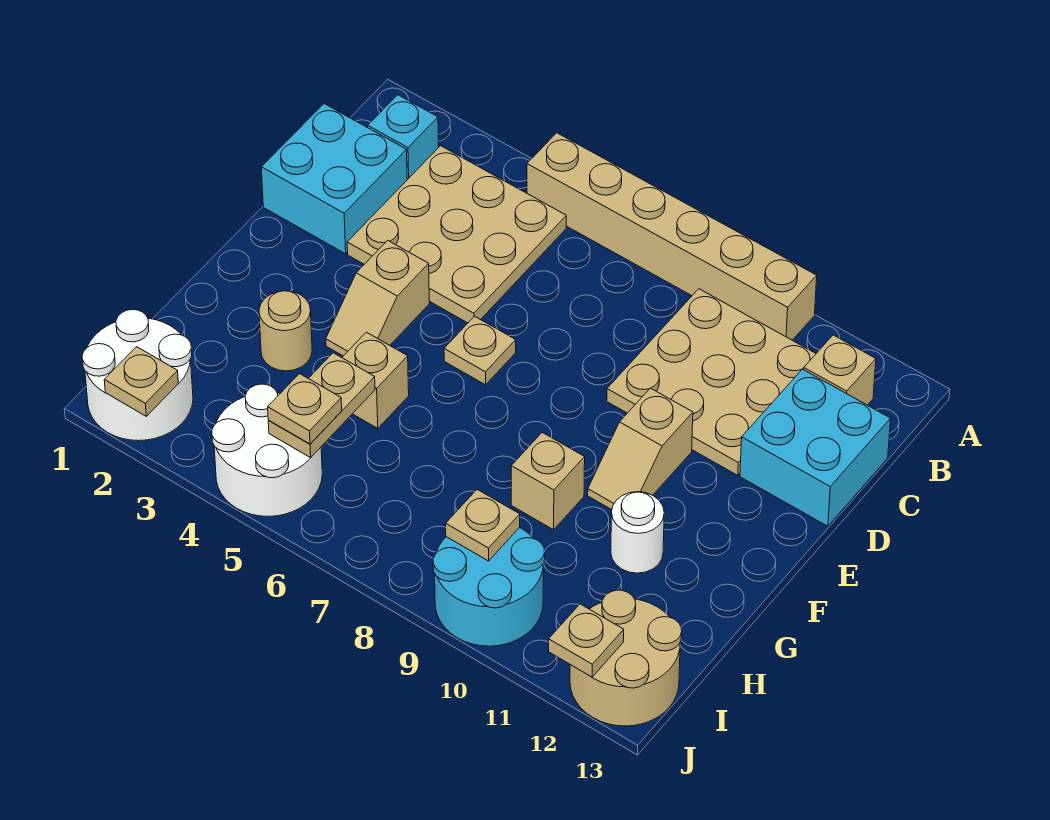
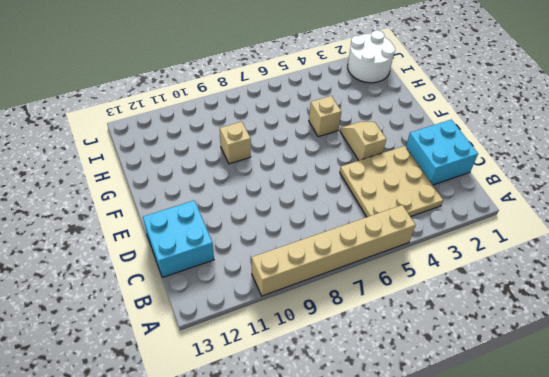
none -> cyan brick B2 level 1
none -> tan plate B9:D11 level 1
none -> tan brick B12 level 1

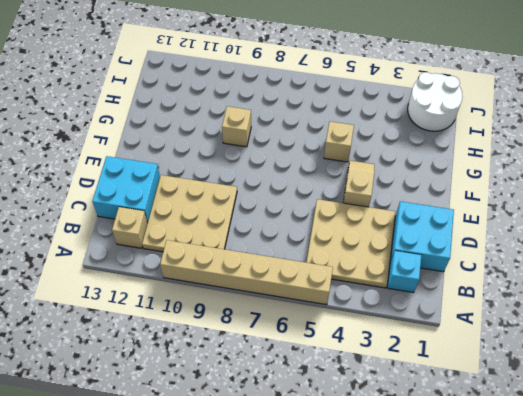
none -> tan plate E6 level 1
none -> tan slope E10:F10 level 1 top E
none -> tan round brick G3 level 1

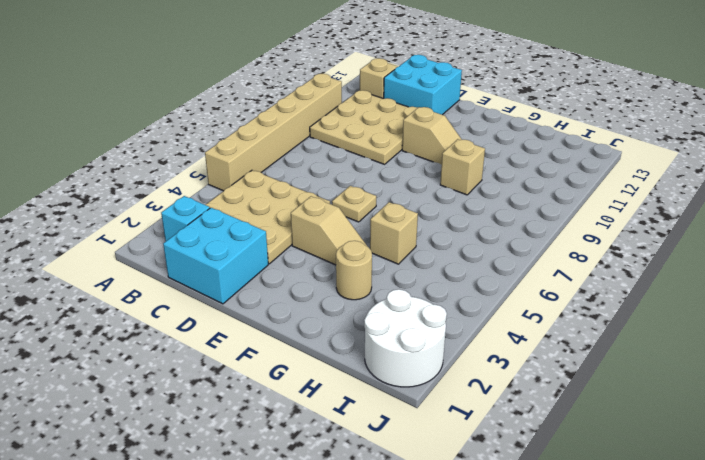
none -> white round brick G11 level 1
none -> white round brick I4:J5 level 1
none -> cyan round brick I9:J10 level 1

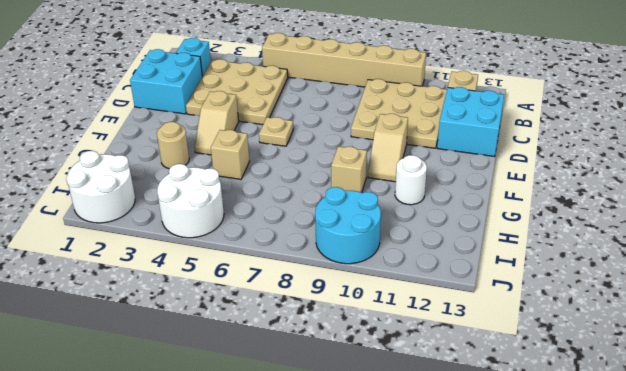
none -> tan round brick I12:J13 level 1
none -> tan plate H5:I5 level 2
none -> tan plate I9 level 2

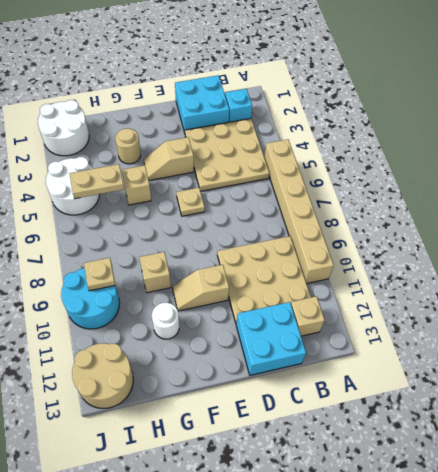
none -> tan plate J2 level 2
none -> tan plate J12 level 2
none -> tan plate I5 level 3

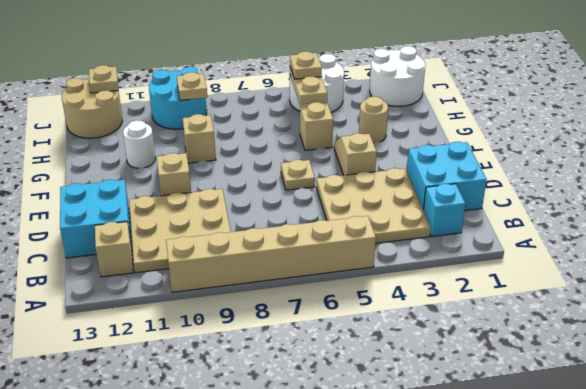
none -> tan plate J2 level 2

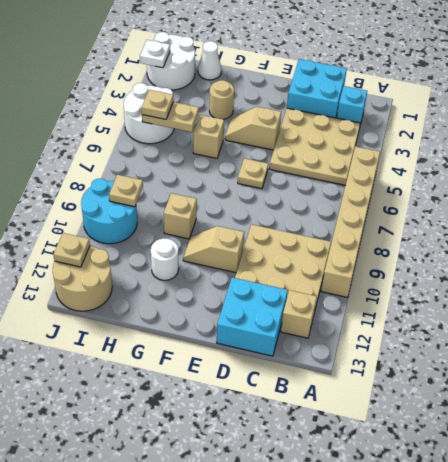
white cone H1 level 1 -> none
white plate J2 level 2 -> tan plate J2 level 2

